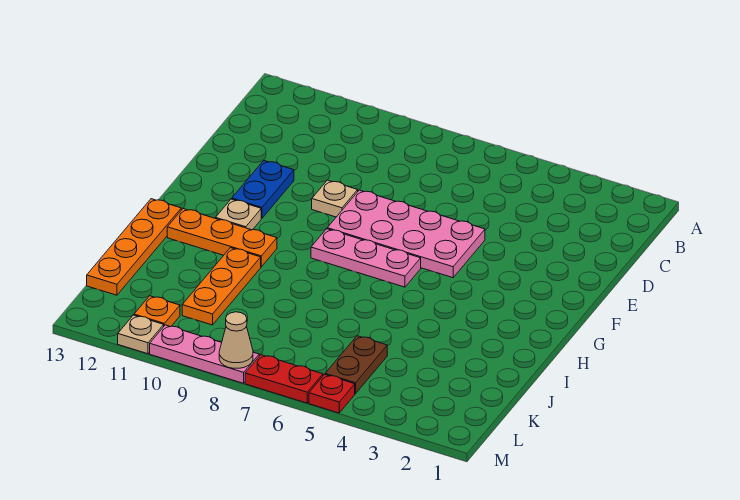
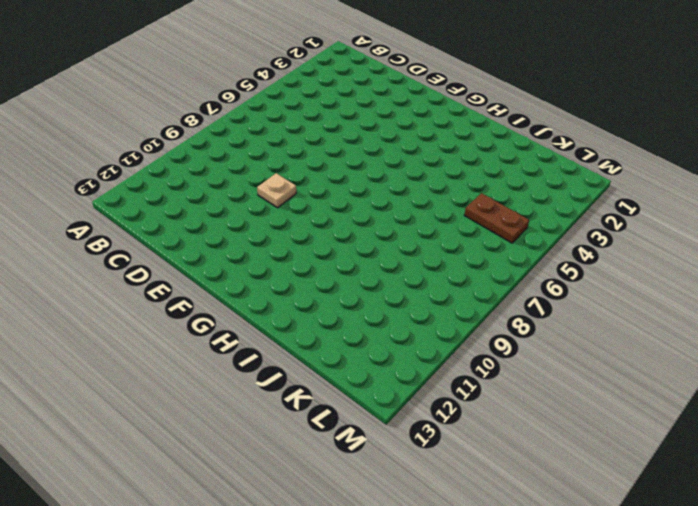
none -> pink plate E5:F8 level 1
none -> blue plate E11:F11 level 1
none -> pink plate G6:G8 level 1

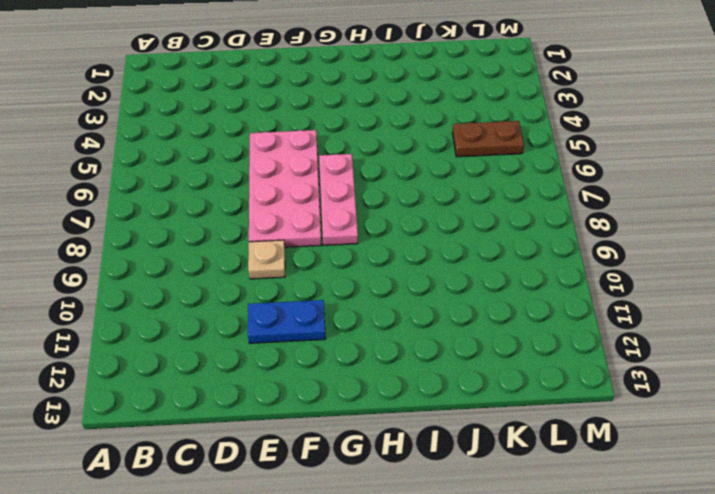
none -> tan plate G11 level 1
none -> orange plate H10:H12 level 1
none -> orange plate H13:K13 level 1

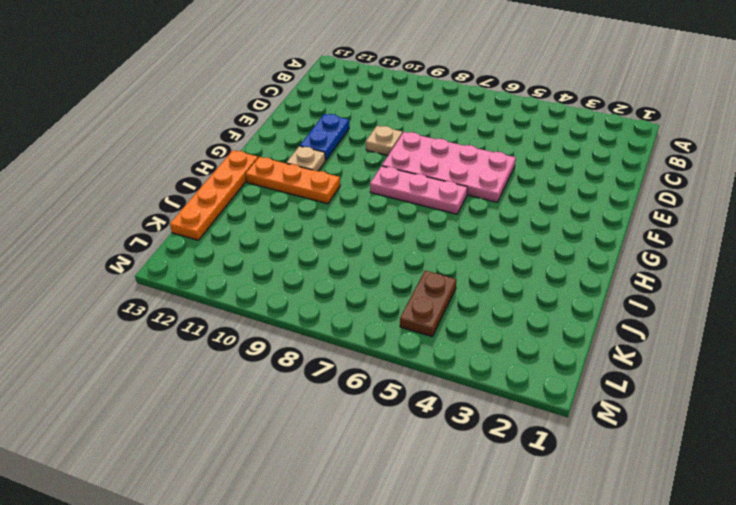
none -> orange plate I10:K10 level 1
none -> orange plate L11 level 1
none -> red plate M5 level 1

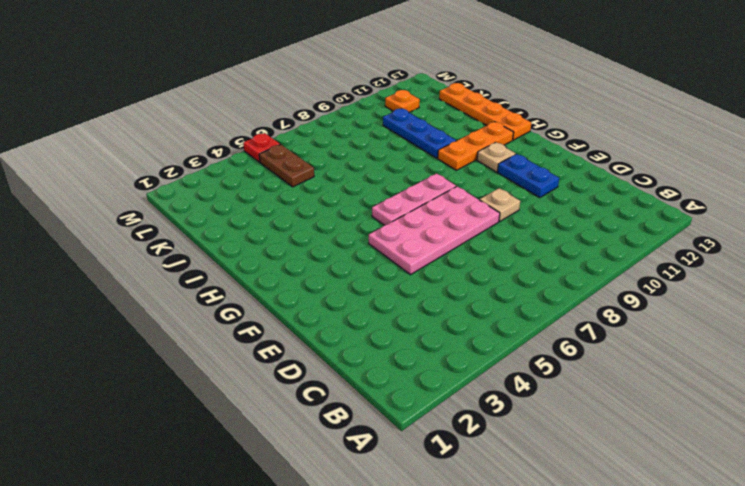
blue plate I10:K10 level 1 -> orange plate I10:K10 level 1
none -> red plate M6:M7 level 1
none -> pink plate M8:M10 level 1
none -> tan plate M11 level 1

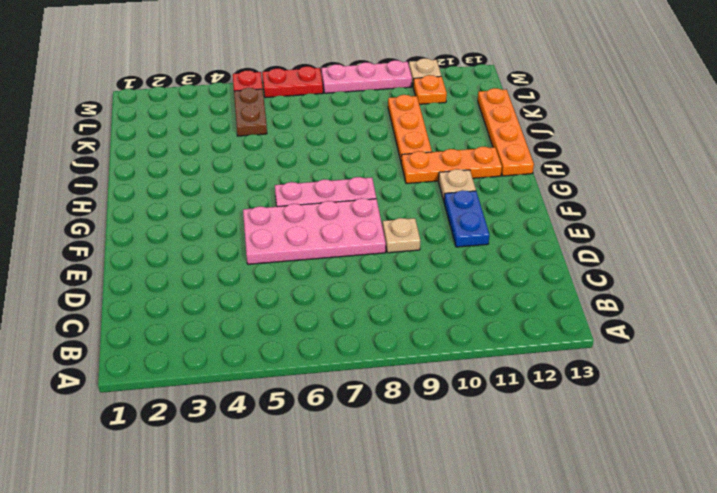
none -> tan cone M8 level 2

